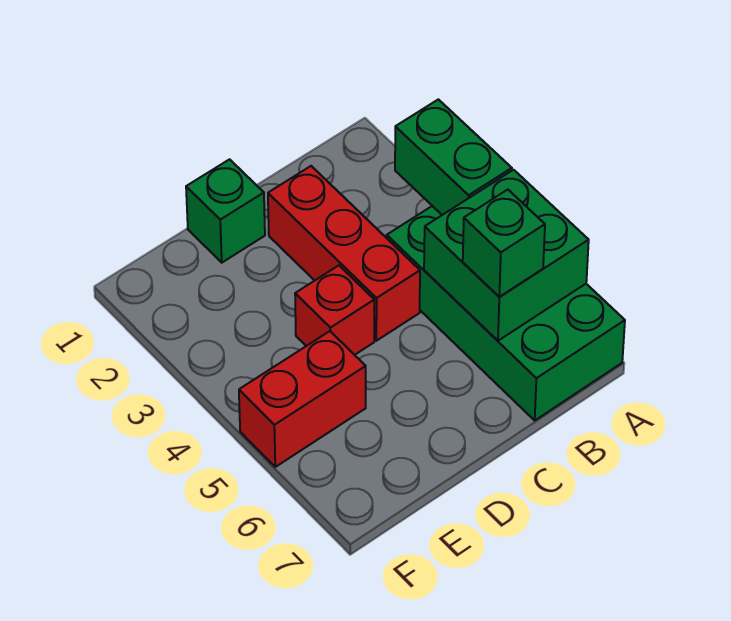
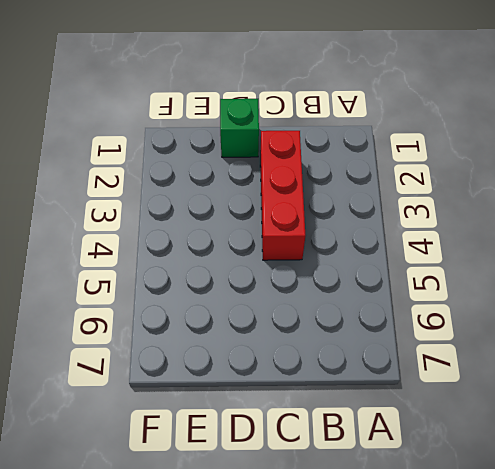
none -> green brick A4:B7 level 1
none -> red brick D4 level 1

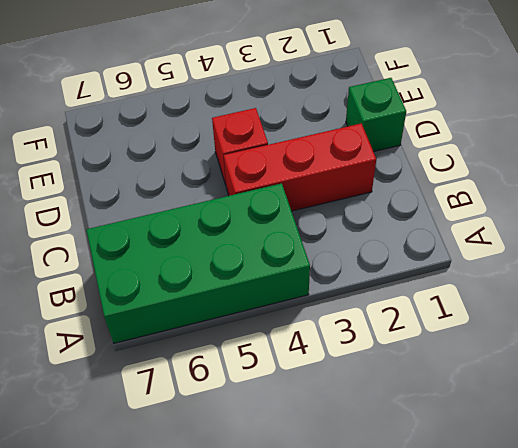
none -> red brick E5:F5 level 1
none -> green brick A3:A4 level 2

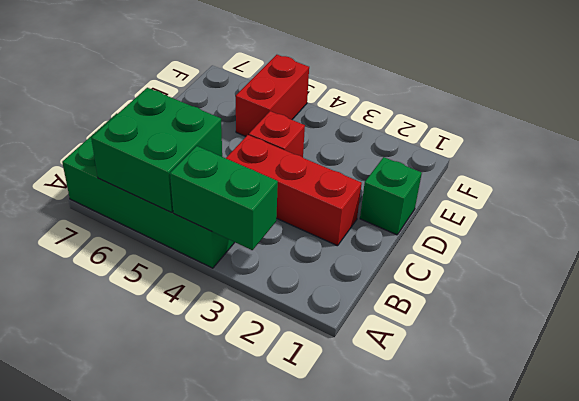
none -> green brick B6 level 3

